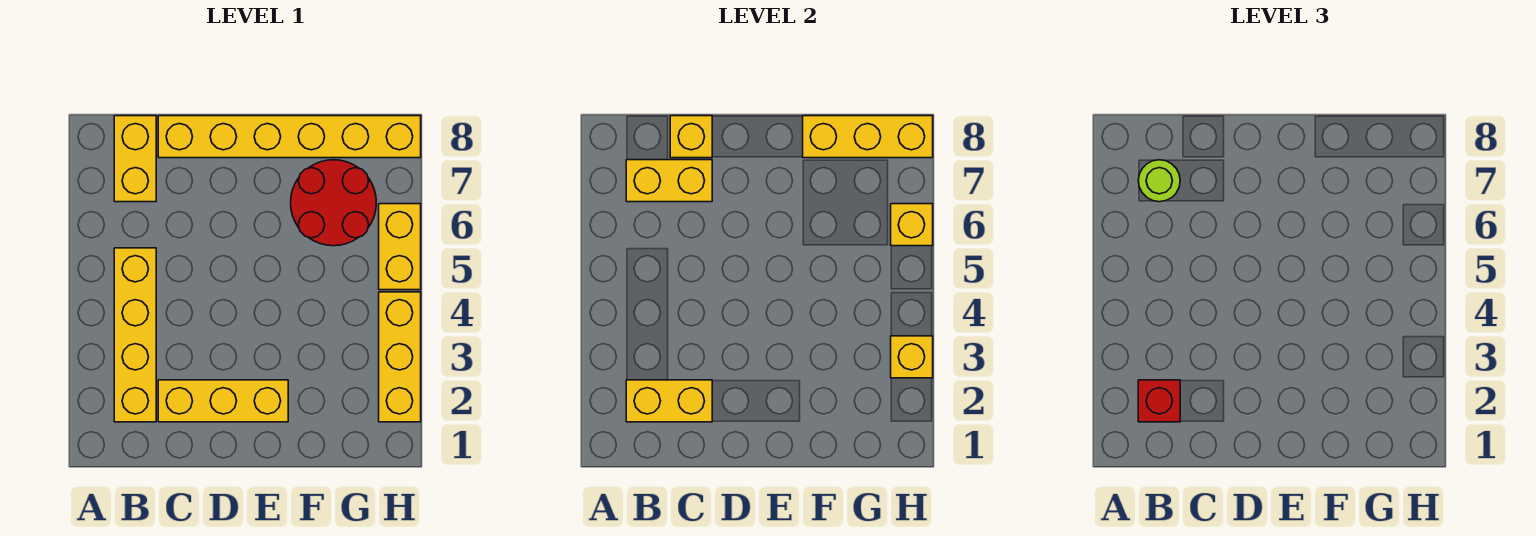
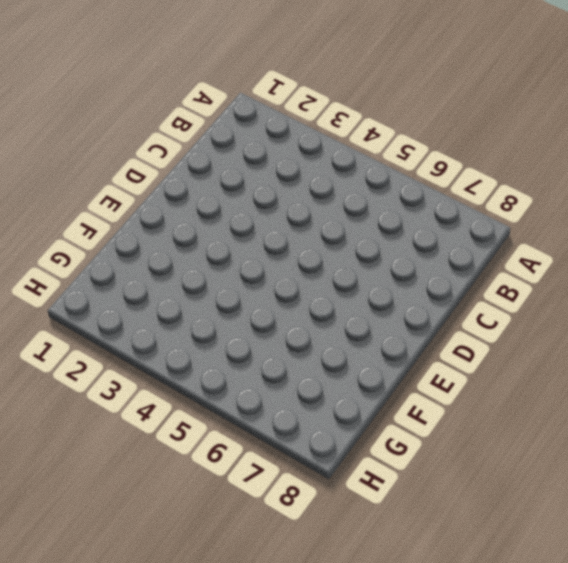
none -> yellow brick B2:B5 level 1
none -> yellow brick B7:B8 level 1
none -> yellow brick C2:E2 level 1

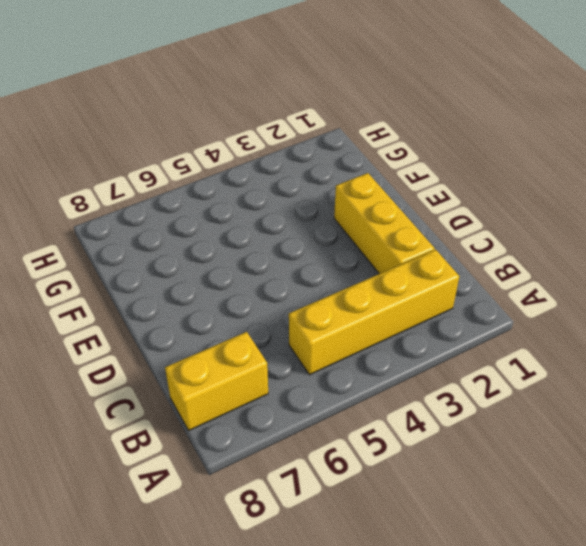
none -> yellow brick C8:H8 level 1
none -> red round brick F6:G7 level 1
none -> yellow brick H2:H4 level 1

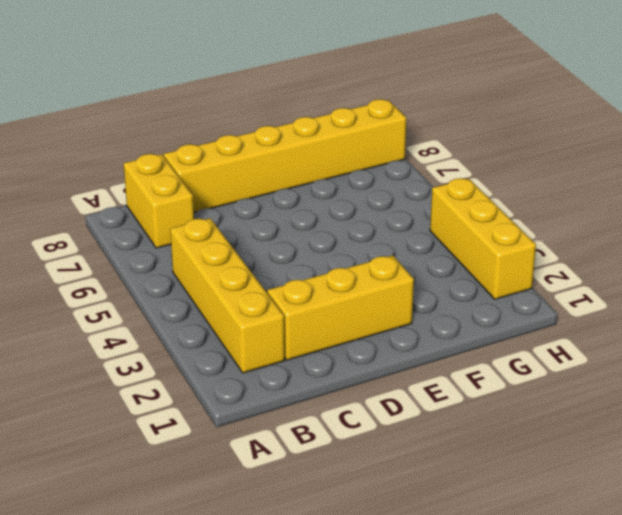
none -> red round brick F6:G7 level 1
none -> yellow brick H5:H6 level 1
none -> yellow brick B2:C2 level 2

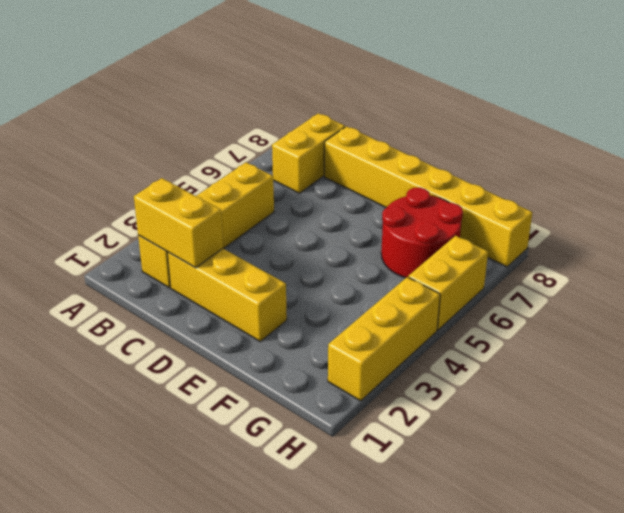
none -> yellow brick B7:C7 level 2
none -> yellow brick C8 level 2
none -> yellow brick F8:H8 level 2

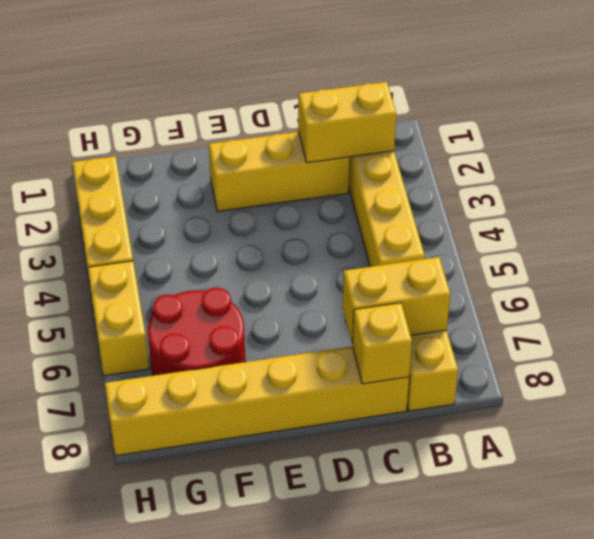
none -> yellow brick F8:H8 level 2
none -> yellow brick H3 level 2
none -> yellow brick H6 level 2

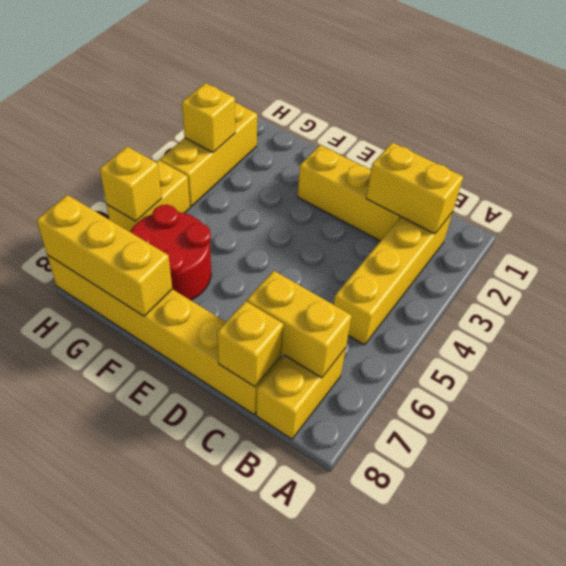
none -> red brick B2 level 3
none -> lime round brick B7 level 3

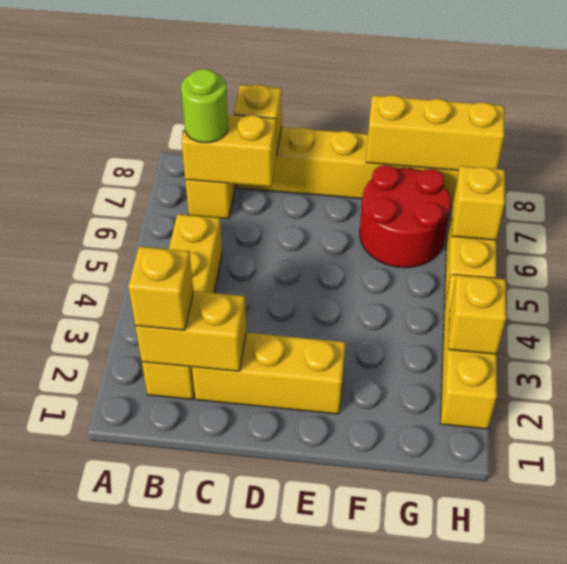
yellow brick B2 level 3 -> red brick B2 level 3

